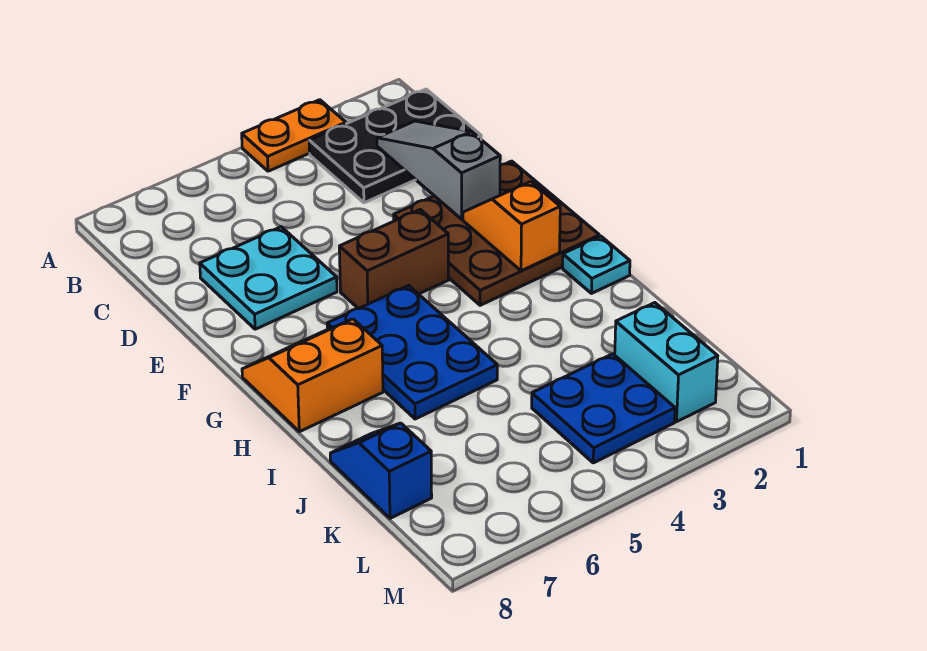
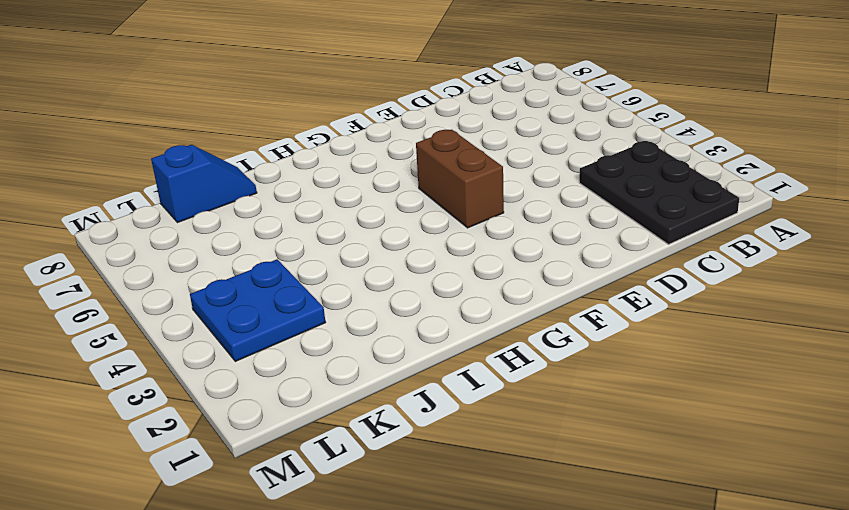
none -> orange plate A3:A4 level 1
none -> cyan plate D6:E7 level 1
none -> brown plate E1:G3 level 1

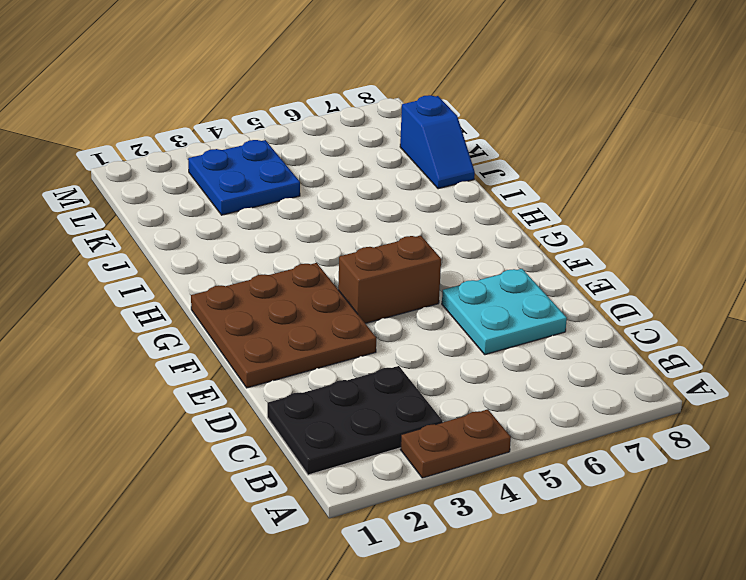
brown plate A3:A4 level 1 -> orange plate A3:A4 level 1
none -> blue plate G5:I6 level 1
none -> orange slope G7:H8 level 1 top H
none -> cyan plate H1 level 1

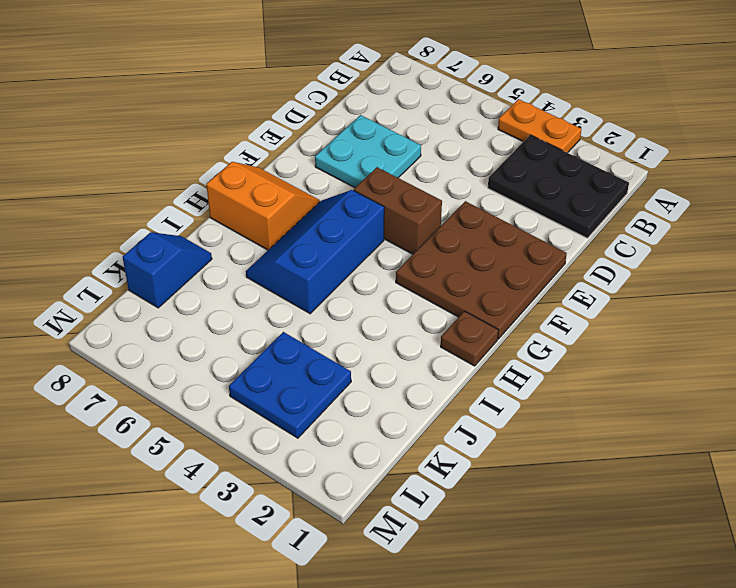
blue slope G5:I6 level 1 top 5 -> blue plate G5:I6 level 1
brown plate H1 level 1 -> cyan plate H1 level 1
none -> cyan brick K2:L2 level 1
none -> grey slope C2:E2 level 2 top E
none -> orange slope F2:G2 level 2 top G

